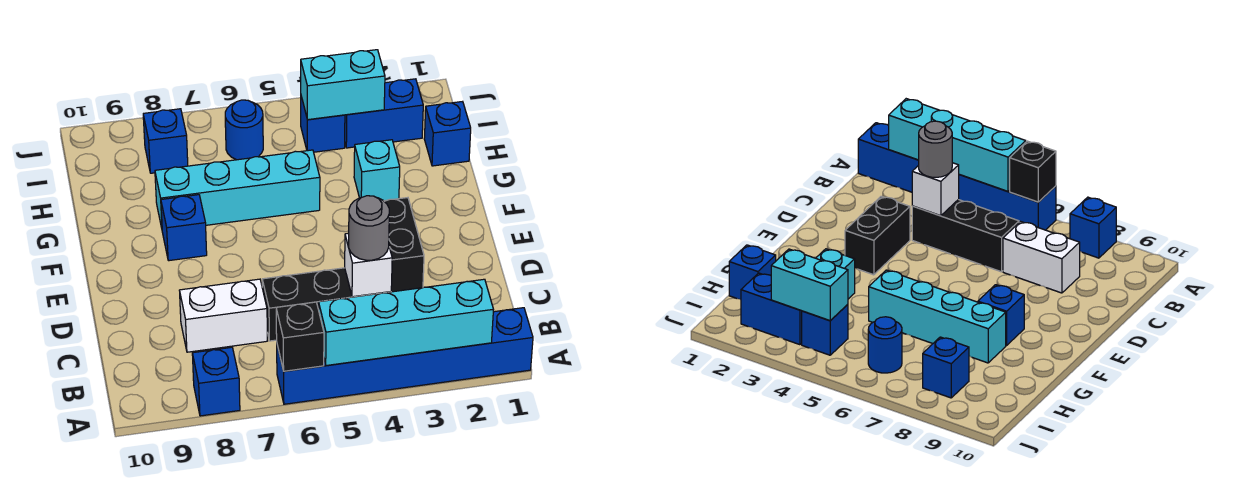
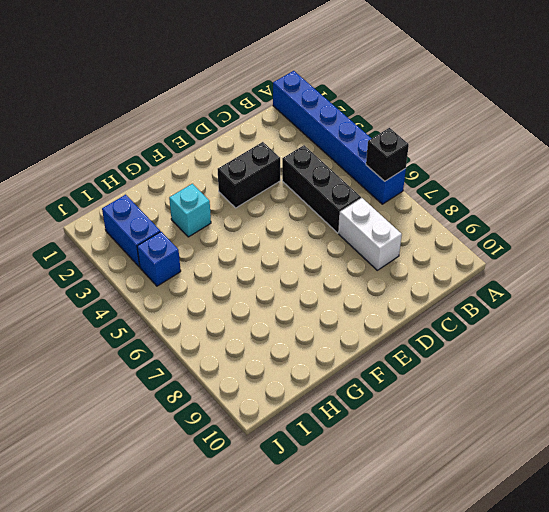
none -> blue brick A8 level 1
none -> blue brick F8 level 1
none -> cyan brick G5:G8 level 1

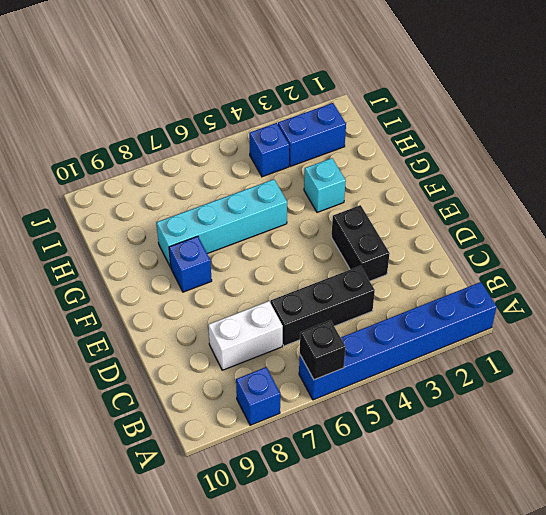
none -> blue brick H1 level 1
none -> blue round brick I6 level 1
none -> blue brick I8 level 1

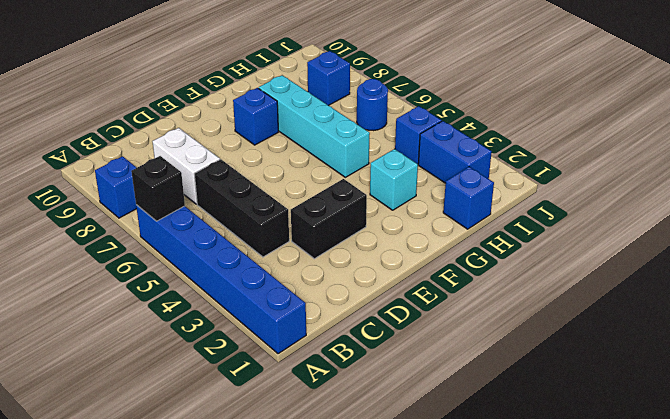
none -> cyan brick A2:A5 level 2
none -> white brick C4 level 2
none -> cyan brick I3:I4 level 2

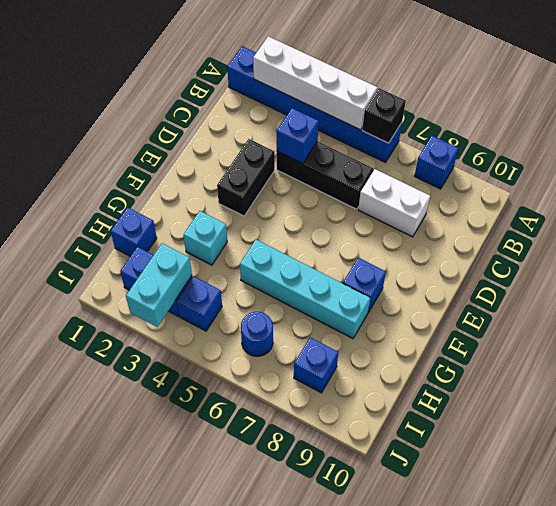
white brick A2:A5 level 2 -> cyan brick A2:A5 level 2
blue brick C4 level 2 -> white brick C4 level 2
cyan brick I3:J3 level 2 -> cyan brick I3:I4 level 2
none -> grey round brick C4 level 3

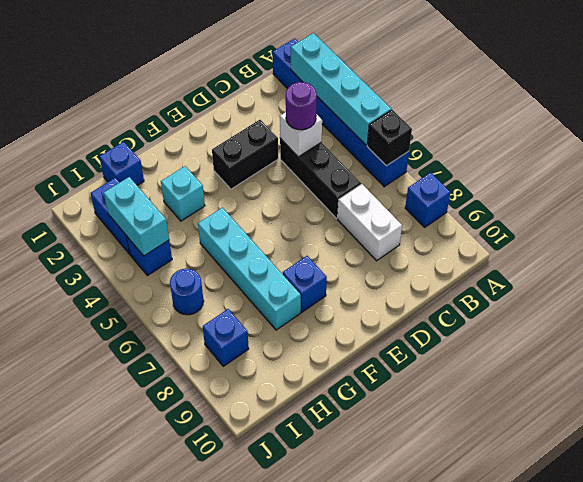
purple round brick C4 level 3 -> grey round brick C4 level 3

